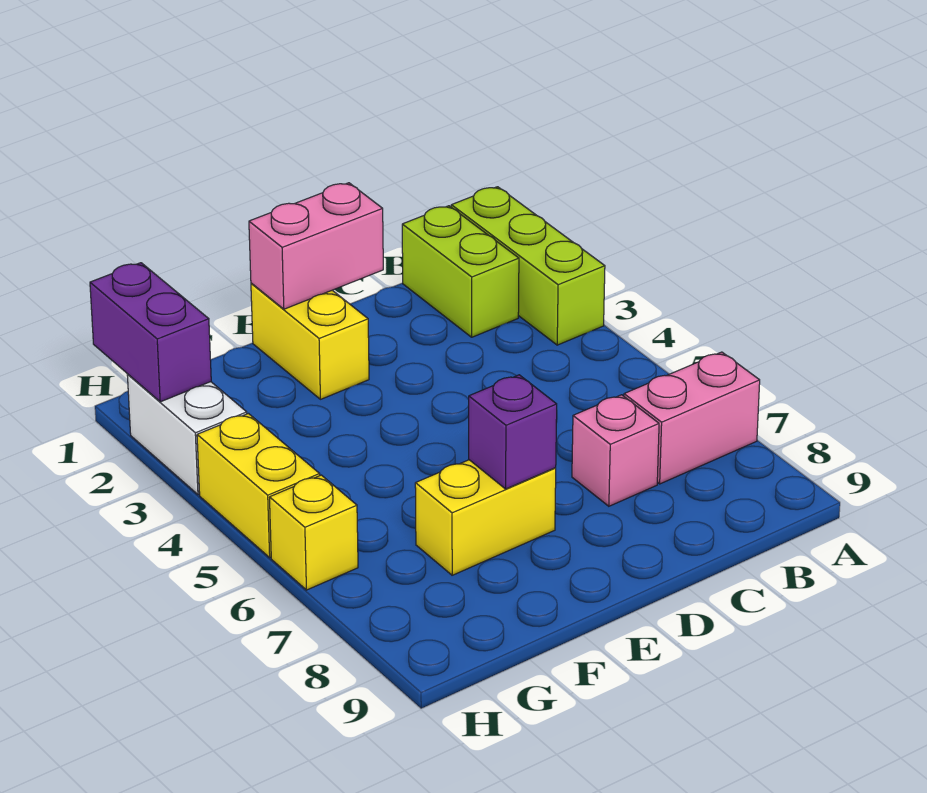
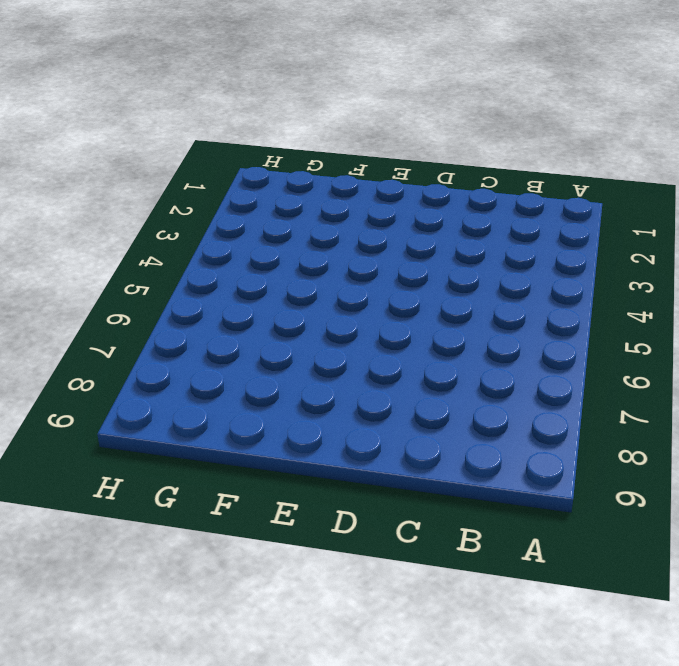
none -> lime brick A1:A3 level 1
none -> pink brick A7:B7 level 1
none -> lime brick B1:B2 level 1

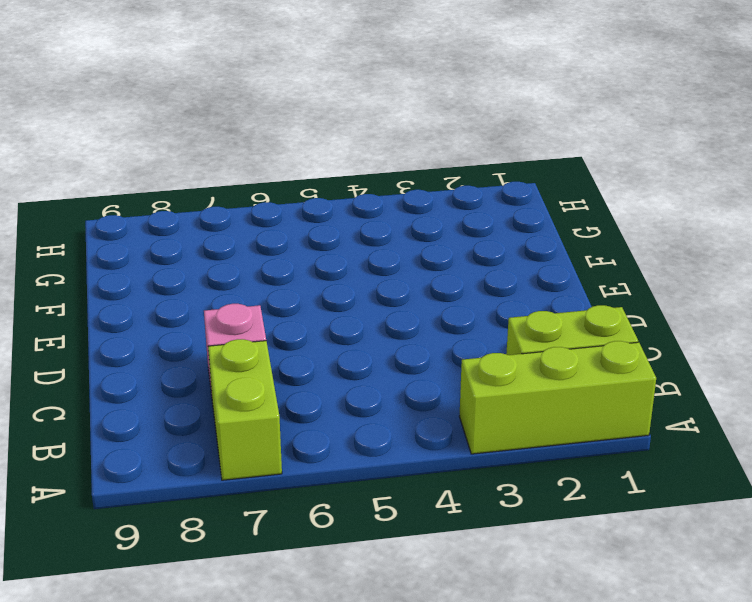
lime brick A7:B7 level 1 -> pink brick A7:B7 level 1
none -> yellow brick E1:E2 level 1
none -> yellow brick E7:F7 level 1
none -> white brick H2:H3 level 1

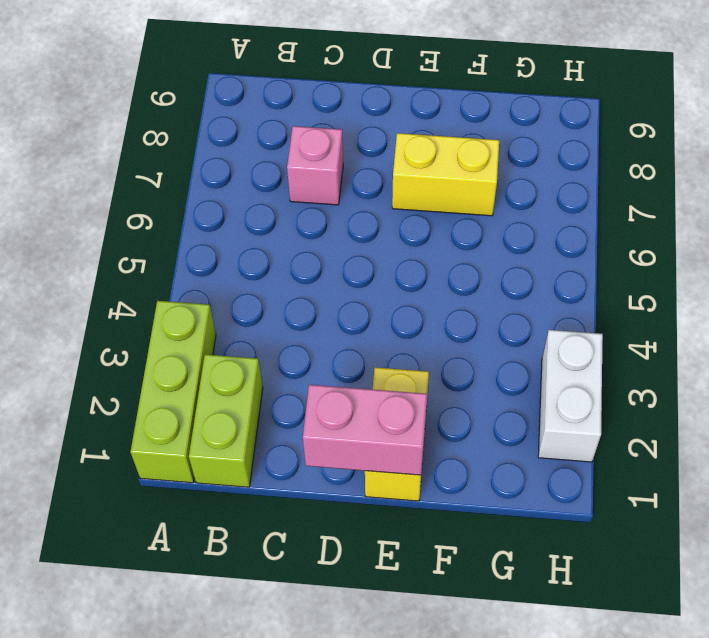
none -> pink brick A7:B7 level 1
none -> yellow brick H4:H5 level 1
none -> yellow brick H6 level 1

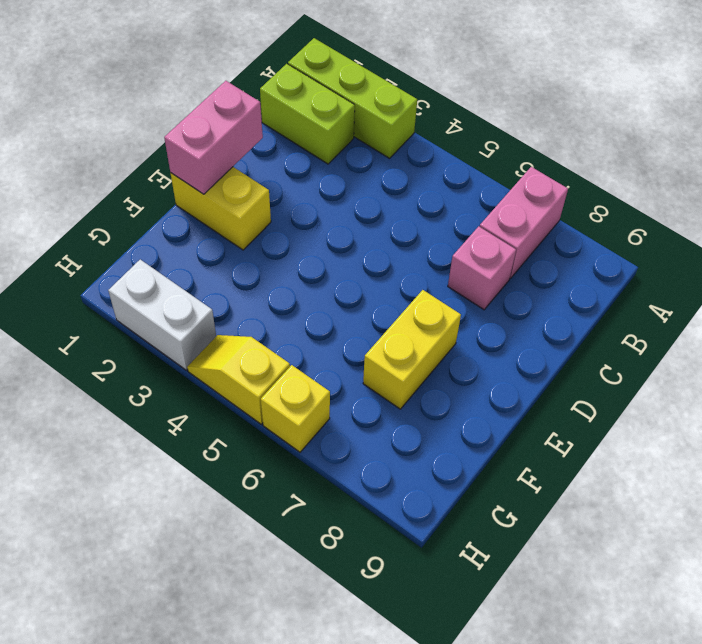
yellow slope H4:H5 level 1 top 5 -> yellow brick H4:H5 level 1
none -> purple brick E7 level 2
none -> purple brick H1:H2 level 2

